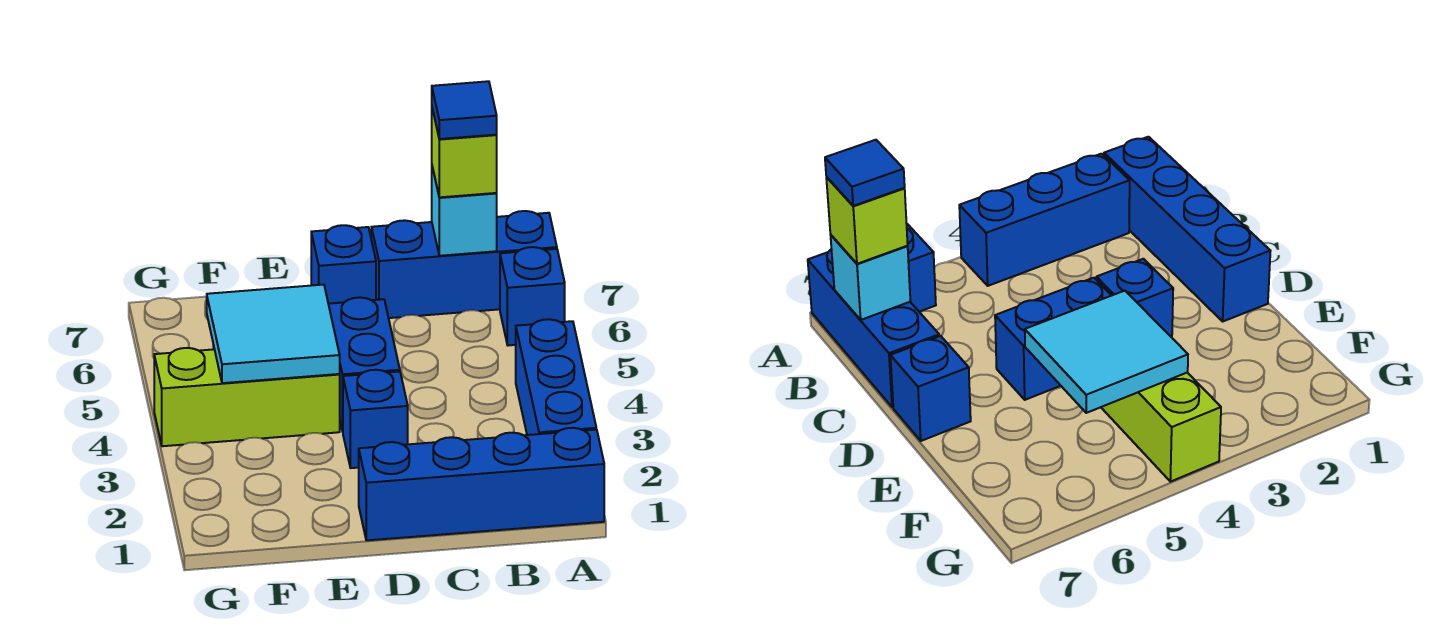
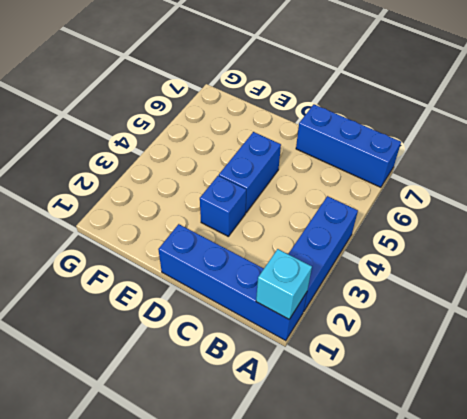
cyan brick A1 level 2 -> cyan brick B7 level 2
none -> blue brick A6 level 1
none -> blue brick D7 level 1
none -> lime brick E4:G4 level 1

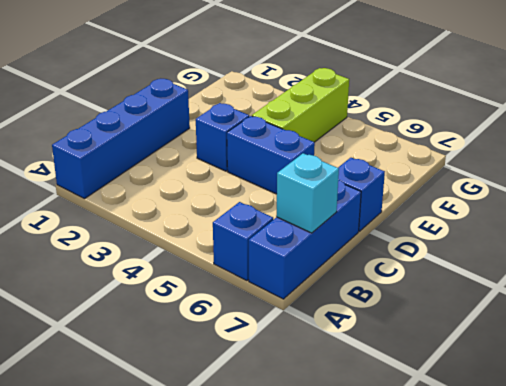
none -> blue brick A2:A4 level 1
none -> cyan tile E4:F5 level 2
none -> lime brick B7 level 3

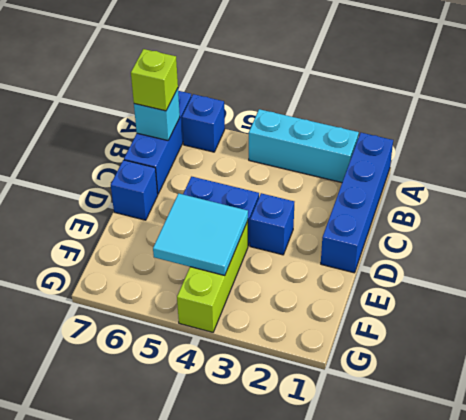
cyan brick A2:A4 level 1 -> blue brick A2:A4 level 1
none -> blue tile B7 level 4

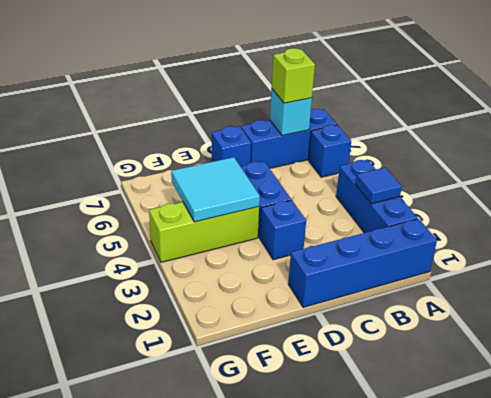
blue tile A3 level 2 -> blue tile B7 level 4

